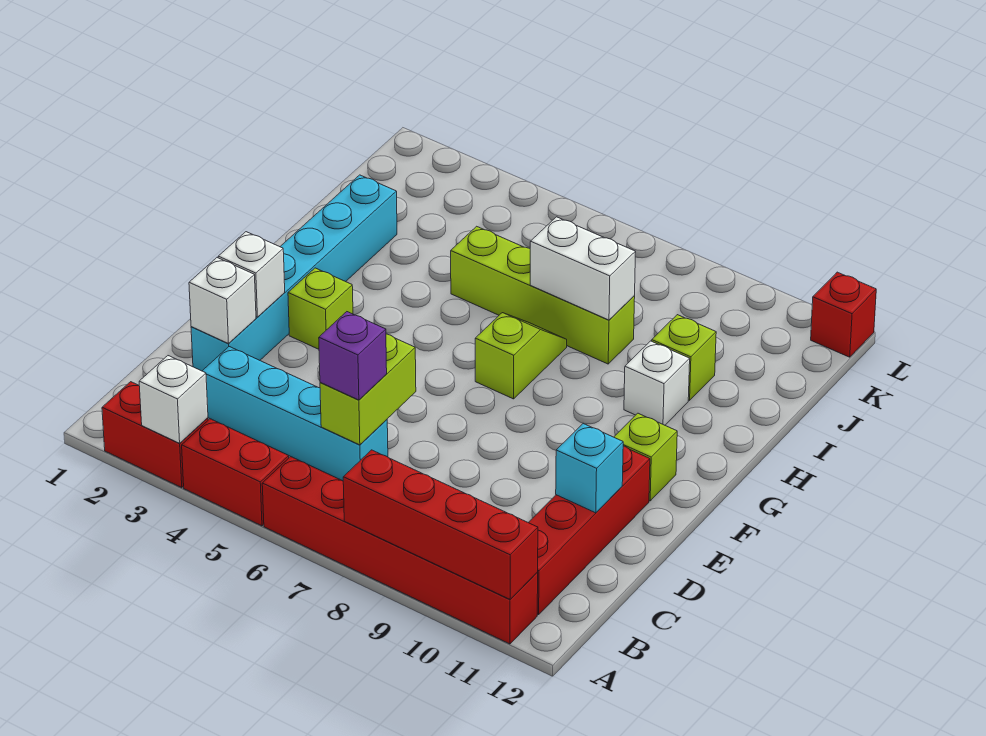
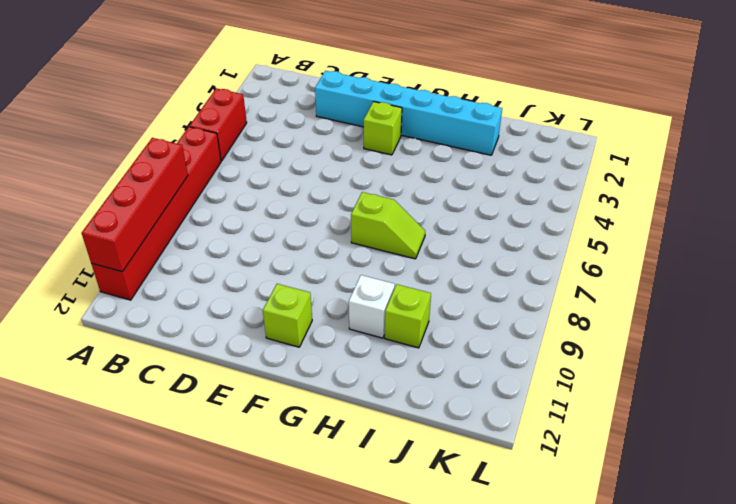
none -> red brick A2:A3 level 1
none -> red brick B11:E11 level 1
none -> cyan brick C3:C6 level 1

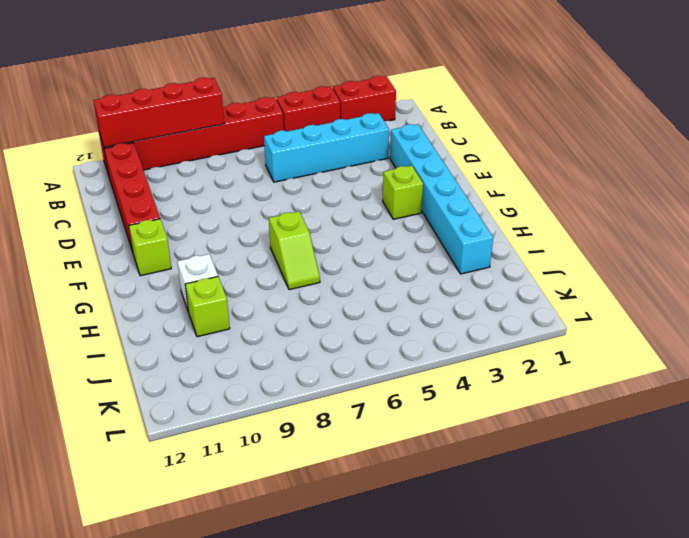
none -> lime brick I5:I8 level 1
none -> red brick L12 level 1
none -> white brick A3 level 2

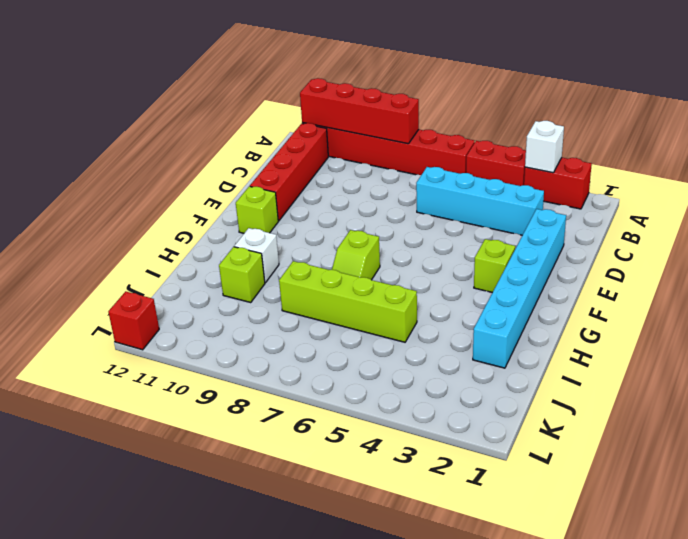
none -> lime brick C6:D6 level 2
none -> white brick D2 level 2
none -> cyan brick D11 level 2

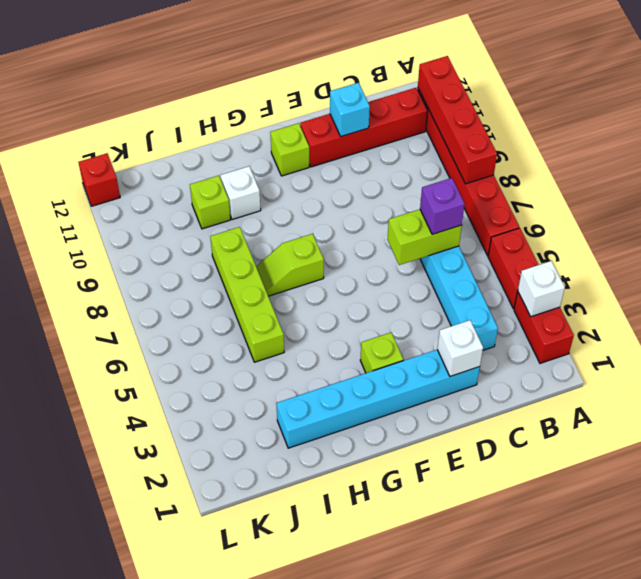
none -> white brick E2 level 2
none -> white brick I7:I8 level 2

